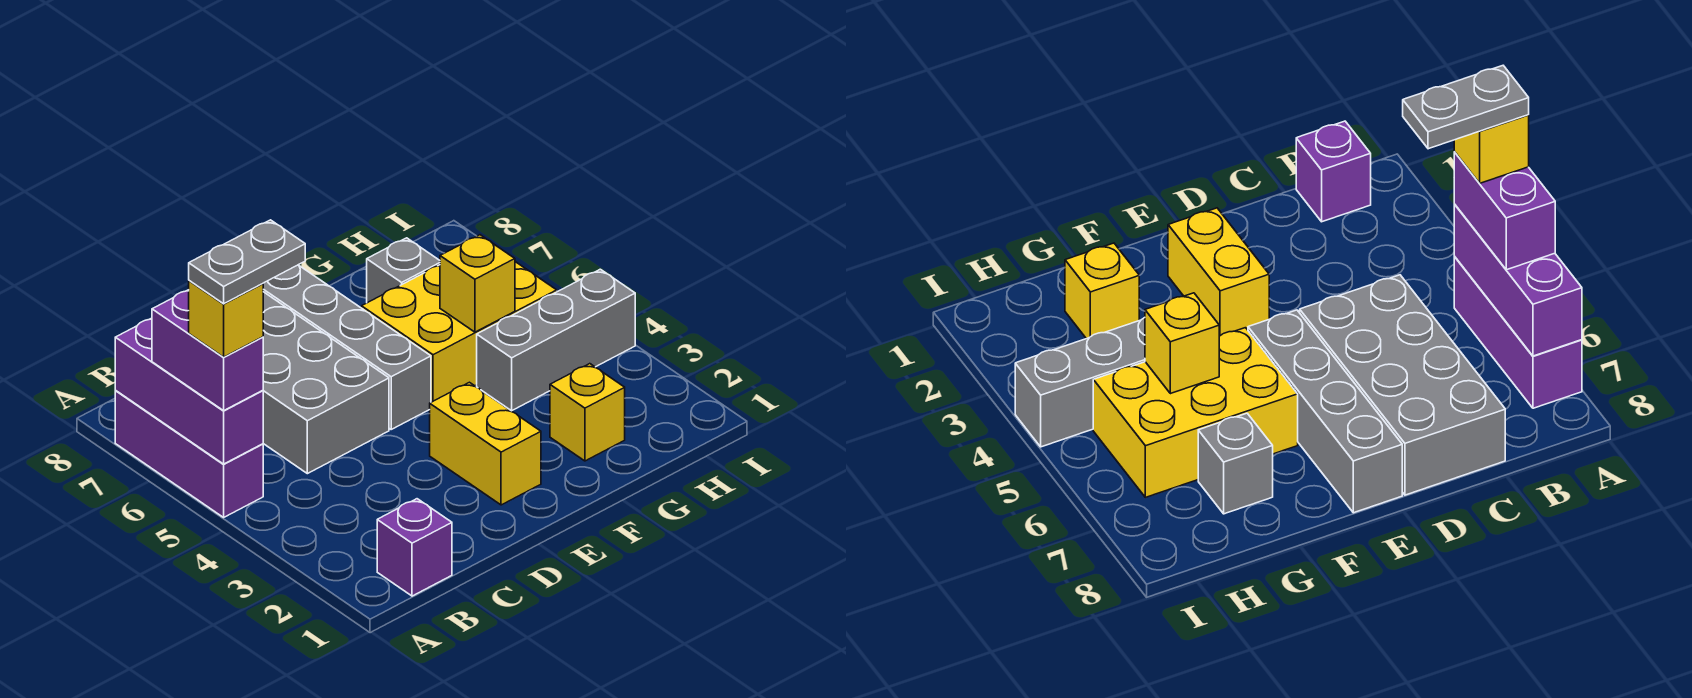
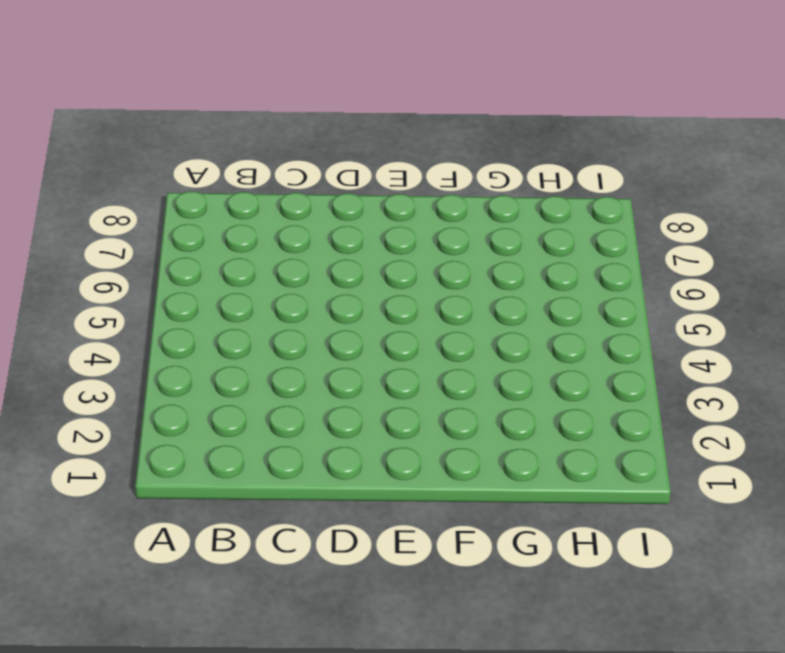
none -> purple brick A5:A7 level 1
none -> purple brick B1 level 1
none -> grey brick C5:D8 level 1

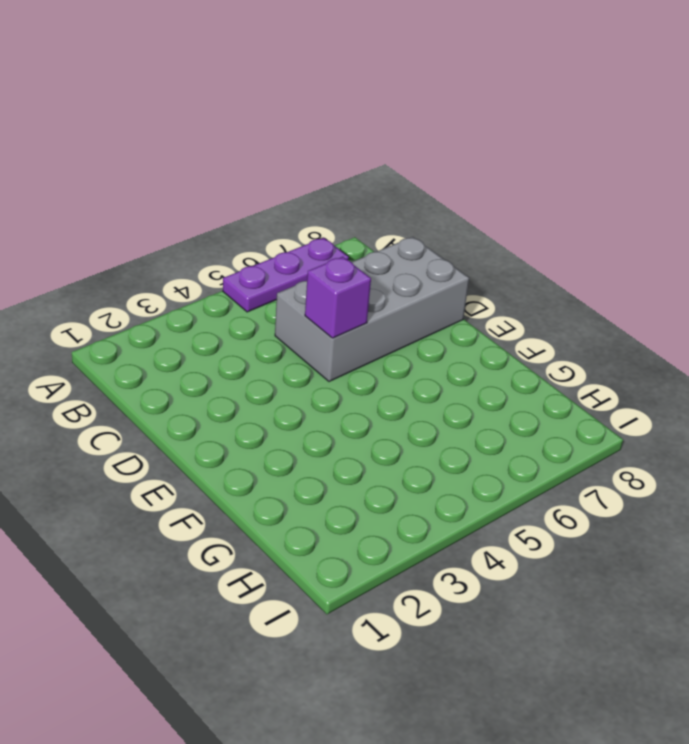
purple plate A5:A7 level 1 -> purple brick A5:A7 level 1
purple brick D5 level 2 -> purple brick B1 level 1
none -> yellow brick E2:E3 level 1
none -> grey brick E5:E8 level 1
none -> yellow brick F5:H6 level 1

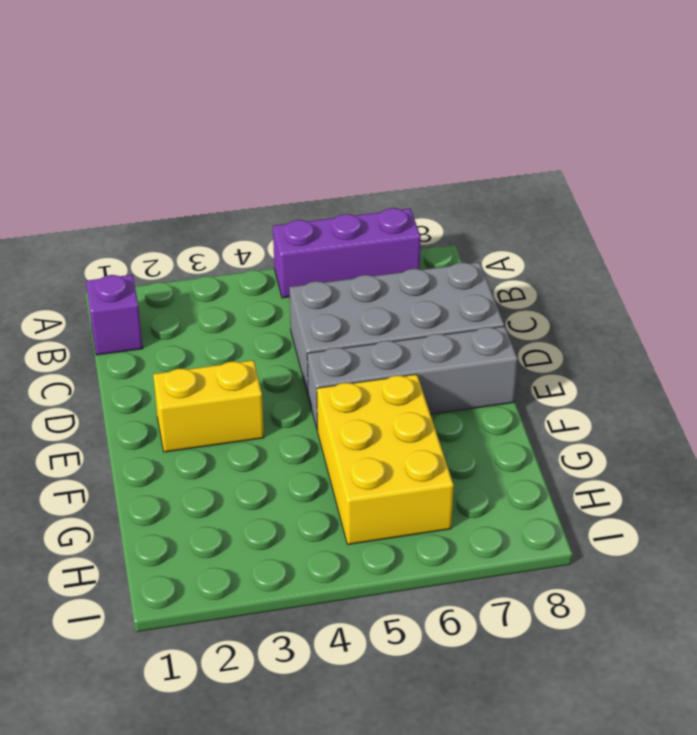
none -> yellow brick G2 level 1
none -> grey brick G4:I4 level 1
none -> grey brick G7 level 1

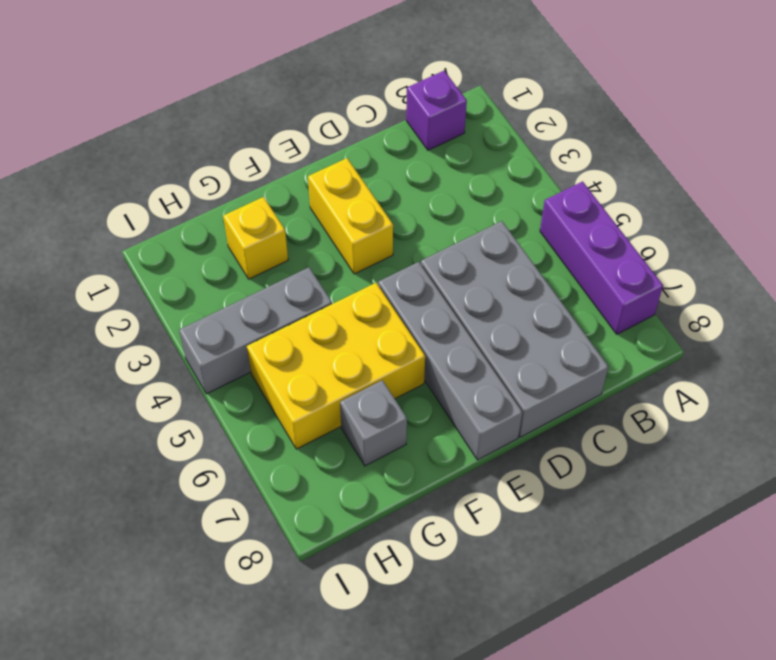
none -> purple brick A5:A7 level 2
none -> yellow brick G5 level 2
none -> purple brick A5:A6 level 3

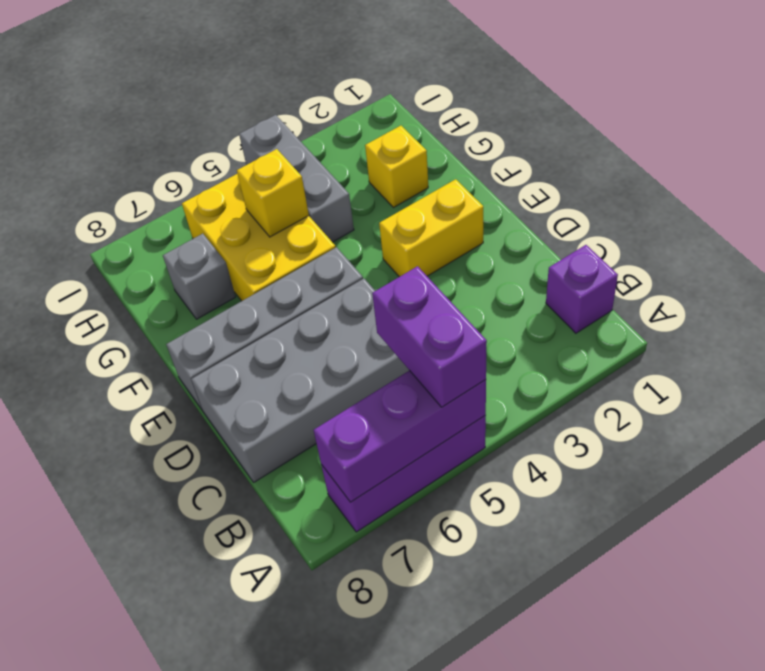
purple brick A5:B5 level 3 -> purple brick A5:A6 level 3
none -> yellow brick A5 level 4
none -> grey plate A5:B5 level 5

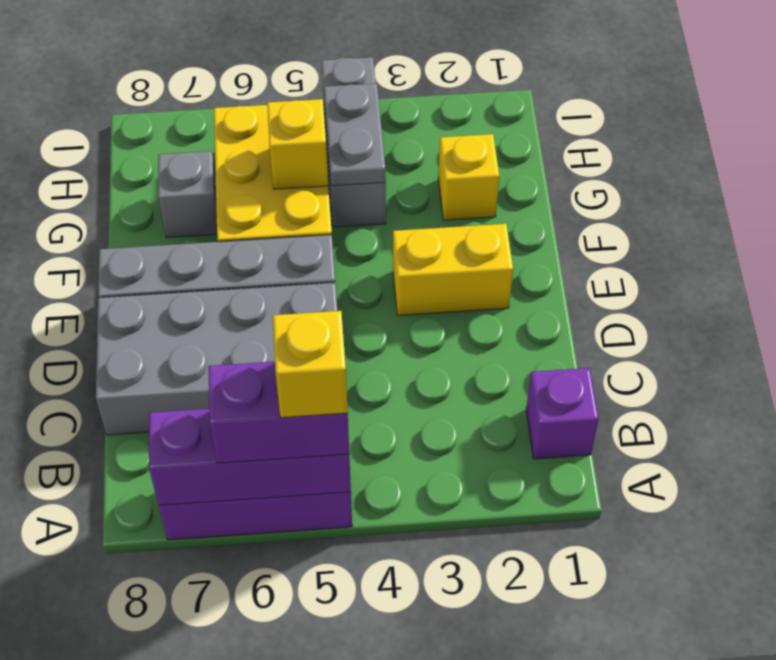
grey plate G4:H4 level 2 -> grey plate A5:B5 level 5

